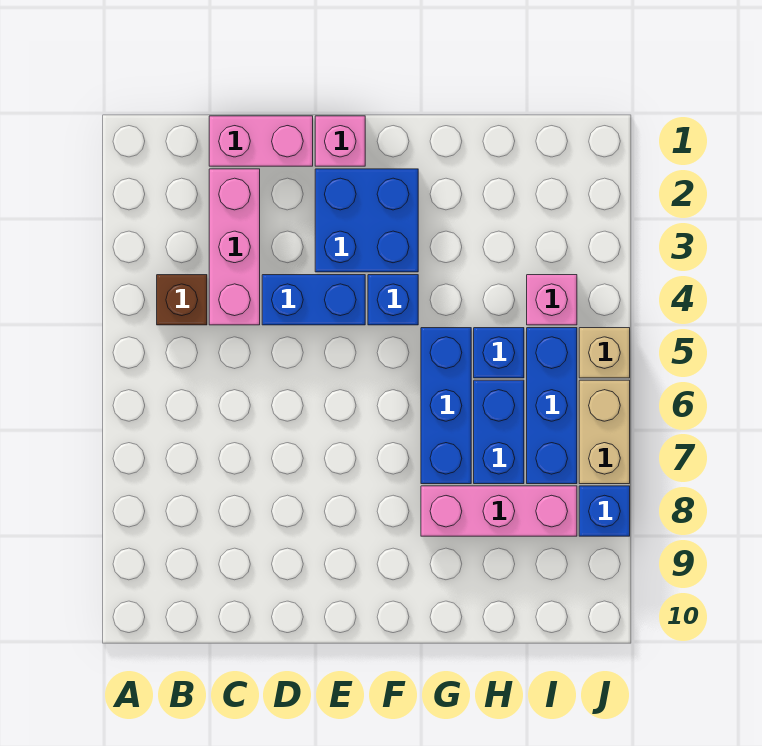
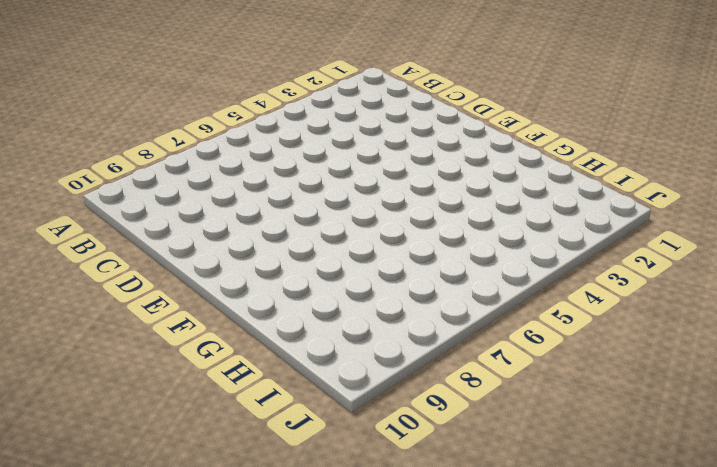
none -> brown brick B4 level 1
none -> pink brick C1:D1 level 1
none -> pink brick C2:C4 level 1

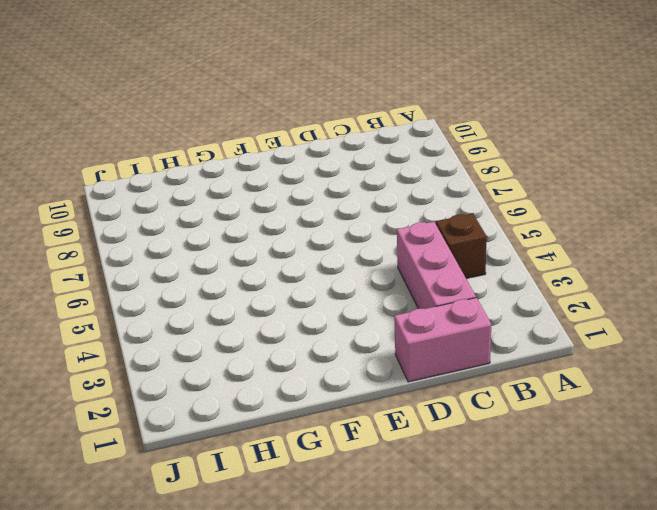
none -> blue brick D4:E4 level 1
none -> pink brick E1 level 1
none -> blue brick E2:F3 level 1

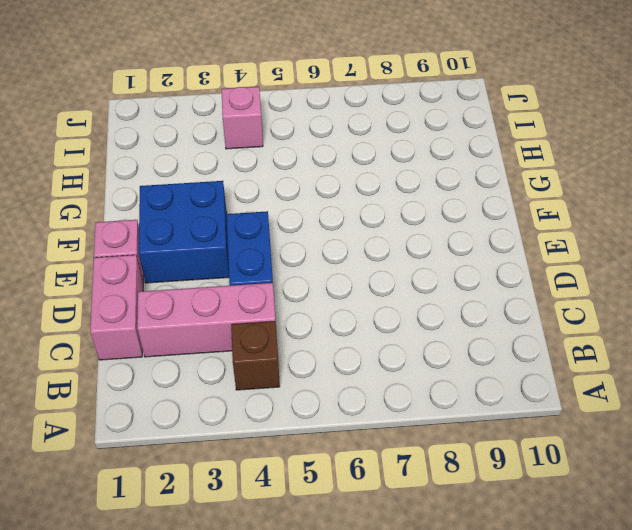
none -> blue brick F4 level 1
none -> blue brick G5:G7 level 1
none -> pink brick G8:I8 level 1

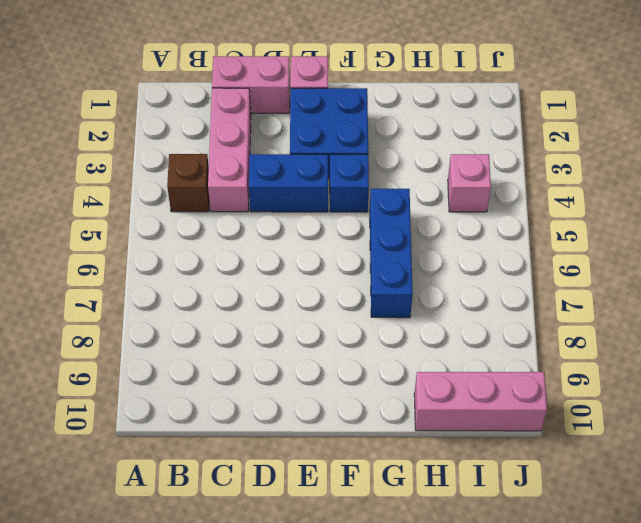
pink brick H10:J10 level 1 -> pink brick G8:I8 level 1
none -> blue brick H5 level 1
none -> blue brick H6:H7 level 1
none -> blue brick I5:I7 level 1

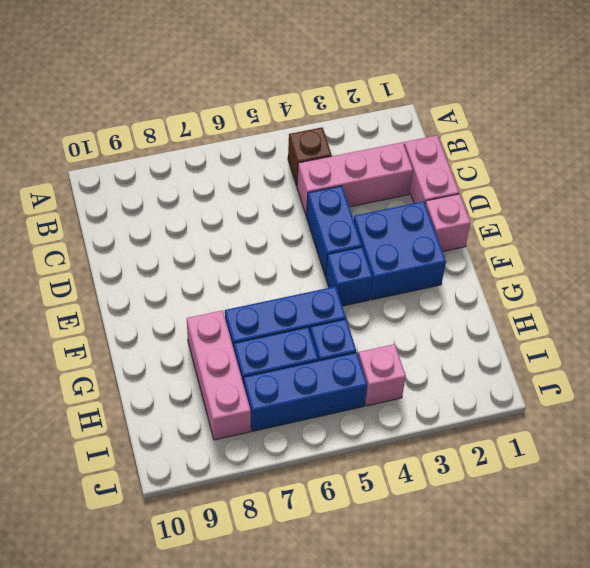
none -> tan brick J5 level 1
none -> tan brick J6:J7 level 1
none -> blue brick J8 level 1

